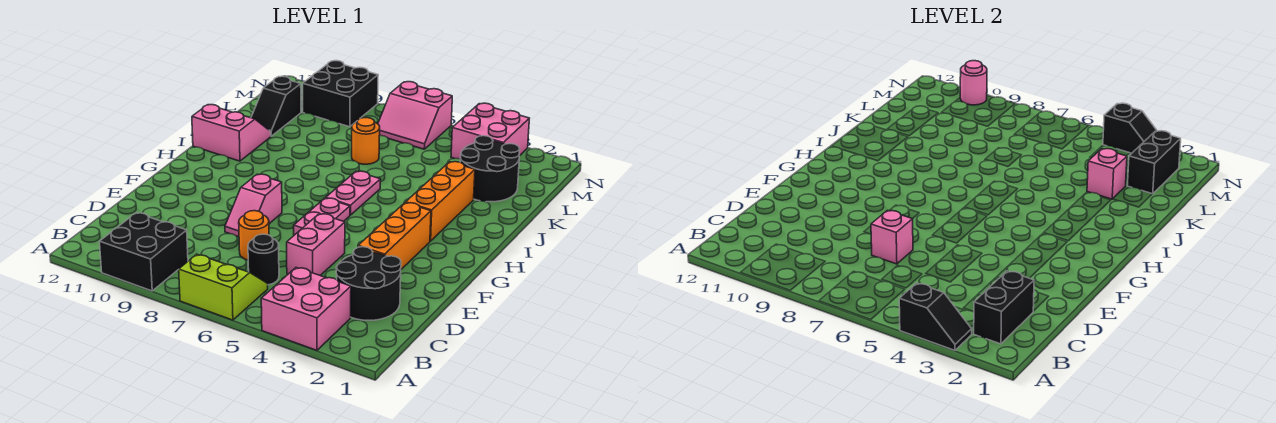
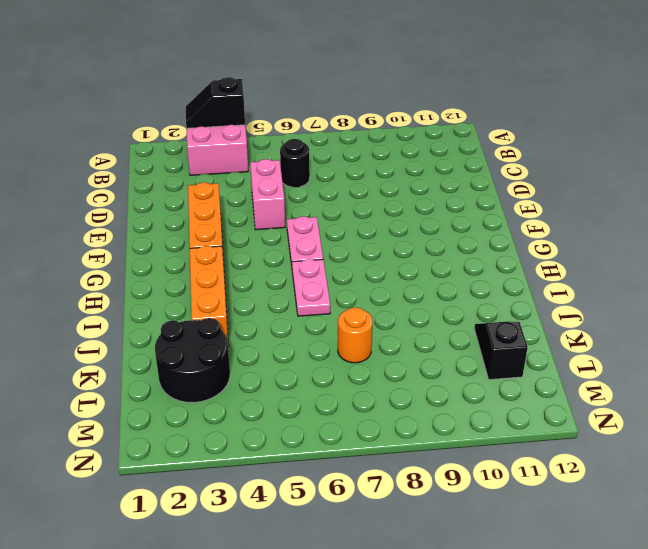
none -> lime slope A6:B7 level 1 top A
none -> black brick A9:B10 level 1
none -> black round brick C2:D3 level 1

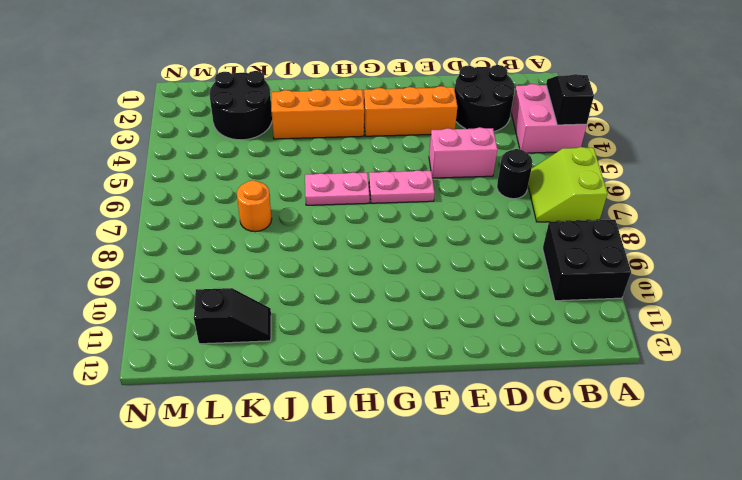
none -> orange round brick D7 level 1
none -> pink slope E8:F8 level 1 top F
none -> pink slope I11:J12 level 1 top I

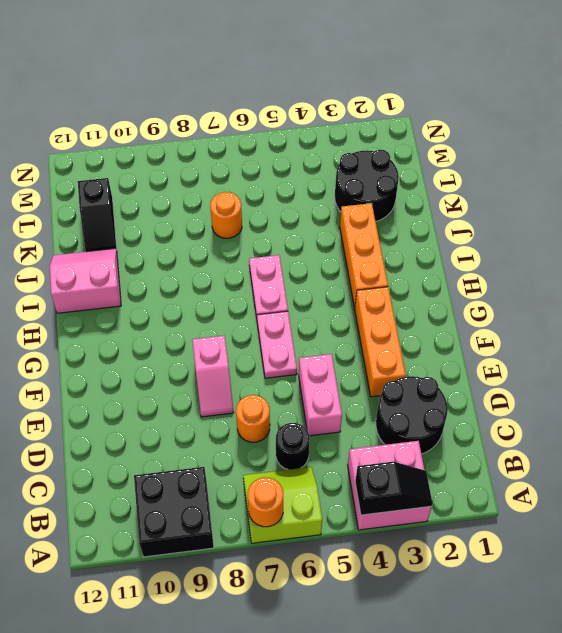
orange round brick A7 level 2 -> none
none -> pink brick M3:N4 level 1
none -> pink slope M6:N7 level 1 top N
none -> black brick M9:N10 level 1

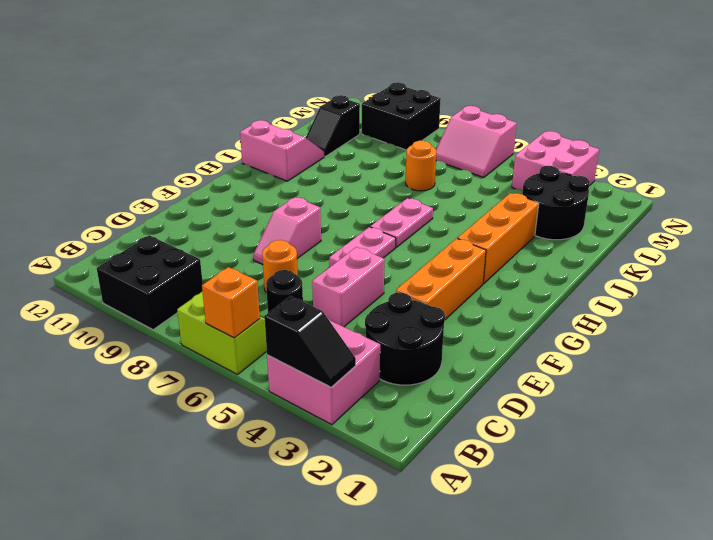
orange brick A6 level 2 -> none
none -> black brick B2:C2 level 2
none -> pink brick D7 level 2
none -> pink brick K3 level 2

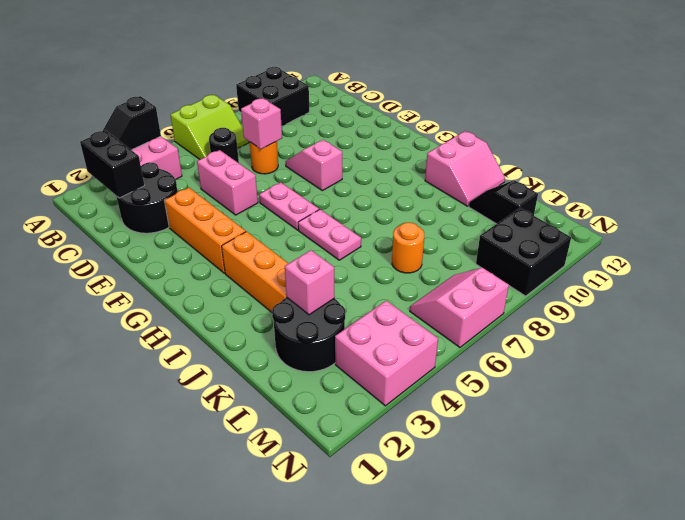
none -> black brick L2:M2 level 2
none -> black slope N3:N4 level 2 top 4
none -> pink round brick N10 level 2

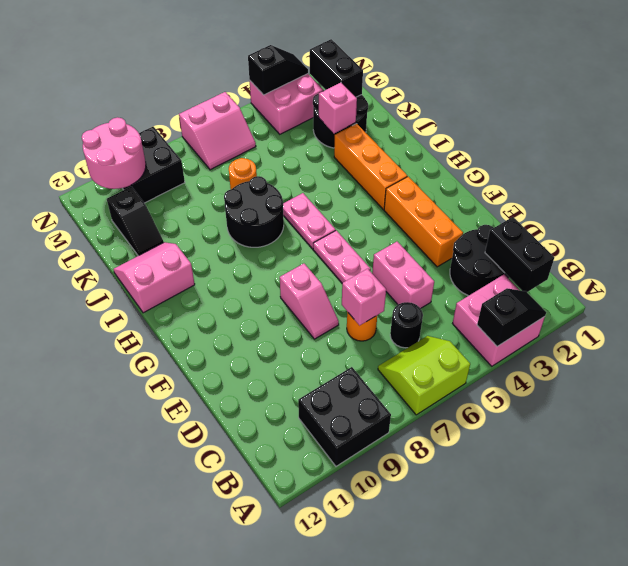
black round brick I7:J8 level 1 -> none
pink round brick M10:N11 level 2 -> pink round brick N10 level 2

